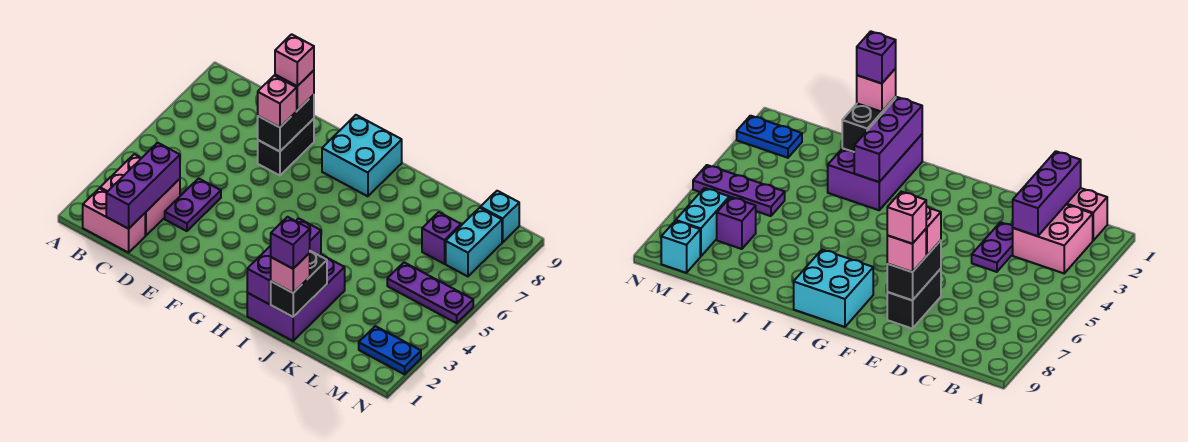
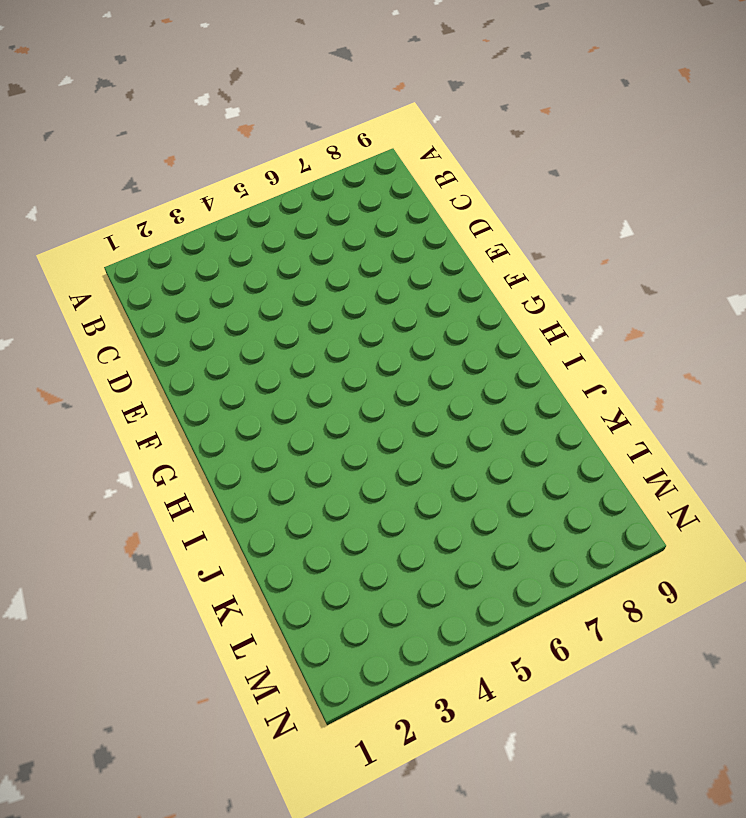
none -> pink brick B1:C1 level 1
none -> pink brick B2:C3 level 1
none -> purple plate D3:D4 level 1

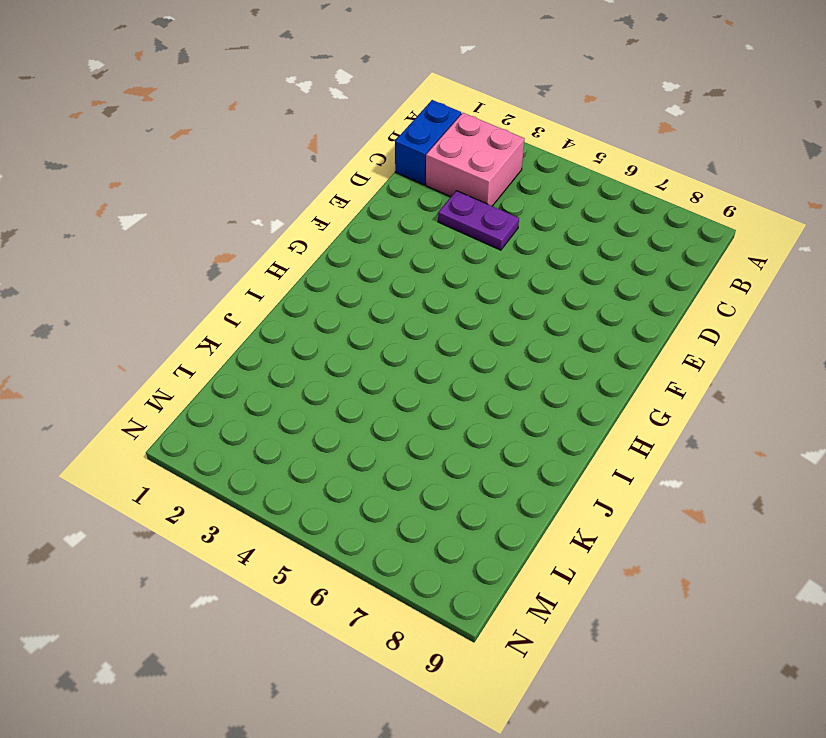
blue brick B1:C1 level 1 -> pink brick B1:C1 level 1
none -> black brick E7:E8 level 1
none -> cyan brick G8:H9 level 1
none -> purple brick I1:J3 level 1

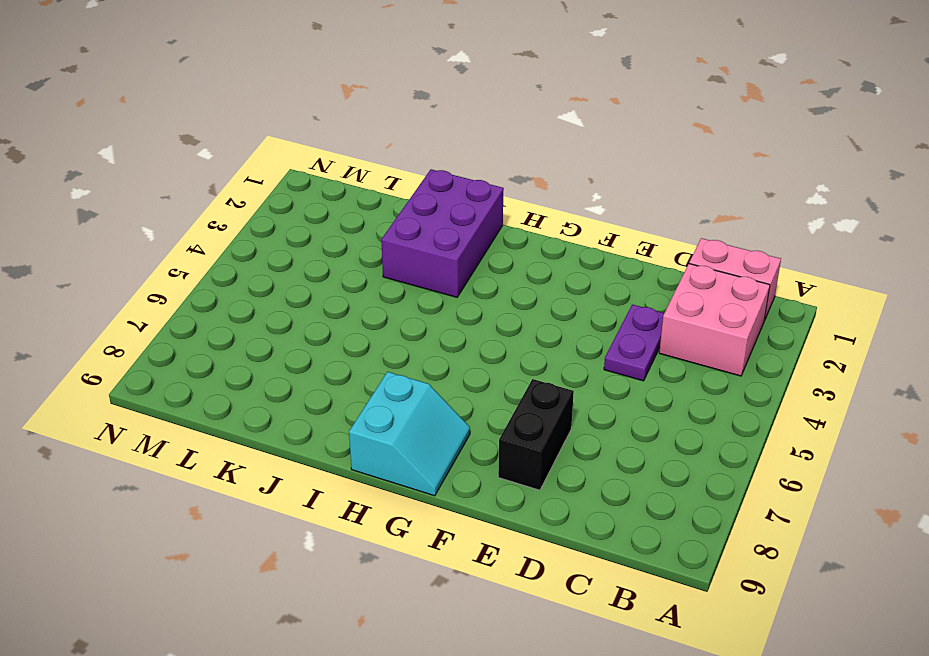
cyan slope G8:H9 level 1 top H -> cyan brick G8:H9 level 1
none -> purple plate L5:N5 level 1
none -> purple brick L7 level 1
none -> blue plate M2:N2 level 1

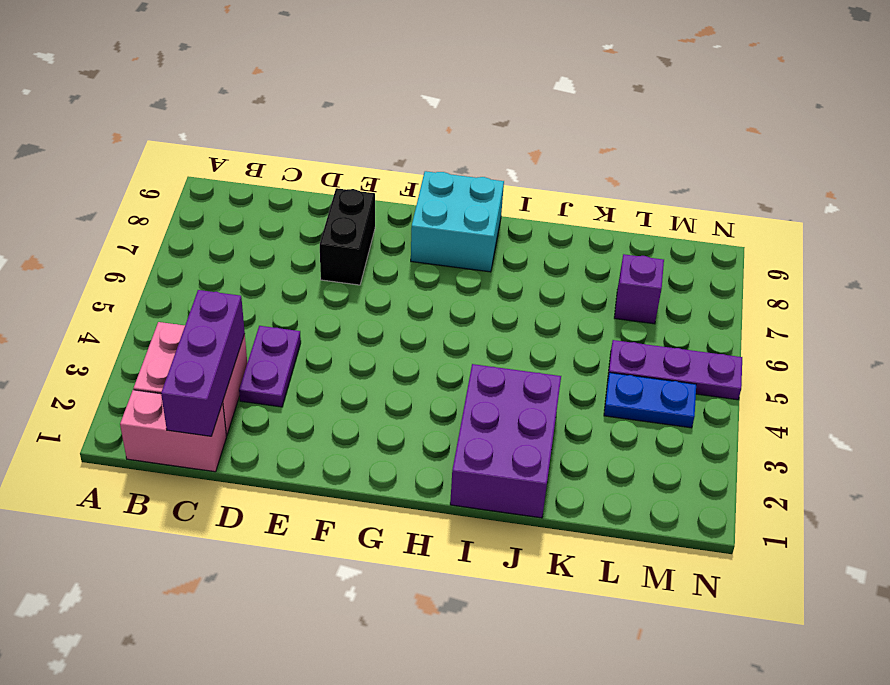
blue plate L4:M4 level 1 -> blue plate M2:N2 level 1
none -> cyan brick M7:M8 level 1
none -> cyan brick M9 level 1
none -> black brick E7:E8 level 2

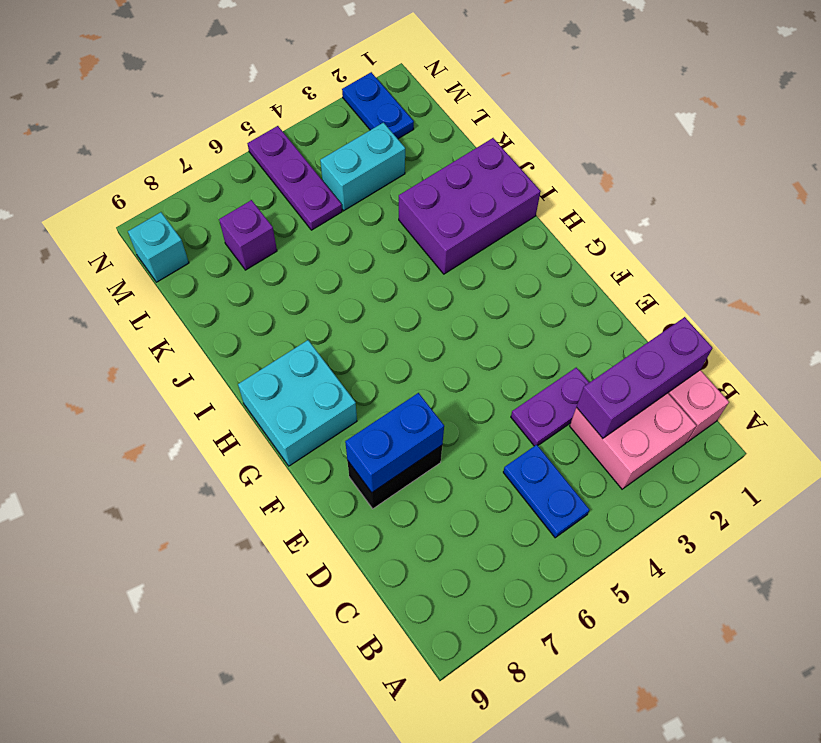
blue plate B5:C5 level 1 -> none
blue brick E7:E8 level 2 -> black brick E7:E8 level 2
cyan brick L3:L4 level 1 -> cyan brick M7:M8 level 1
none -> purple brick I1:I3 level 2
none -> black brick J1:J2 level 2
none -> pink brick E7 level 3

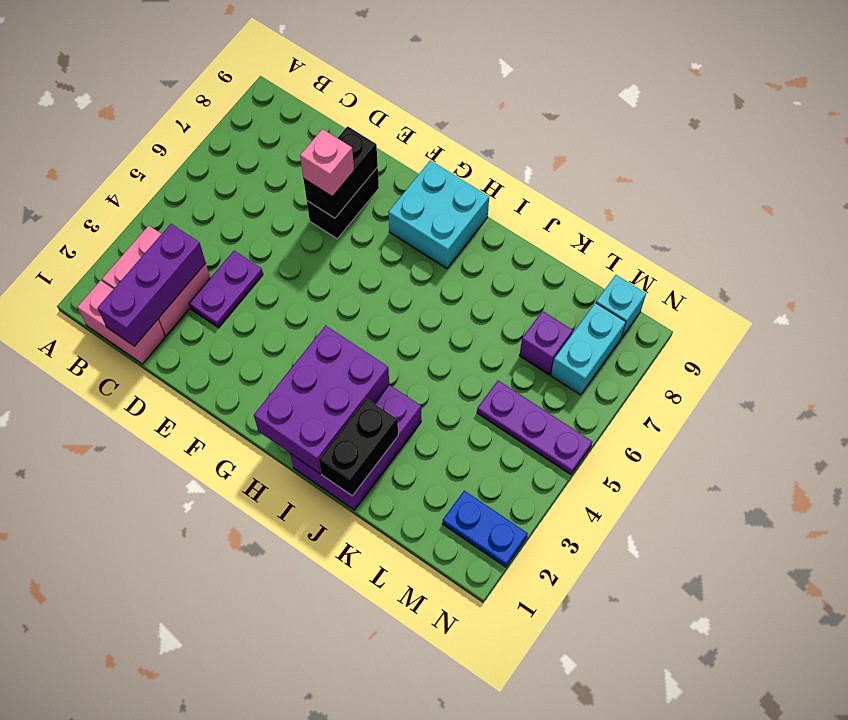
purple brick H1:I3 level 2 -> purple brick I1:I3 level 2
none -> pink brick E8 level 3
none -> pink brick J1 level 3
none -> pink brick E8 level 4

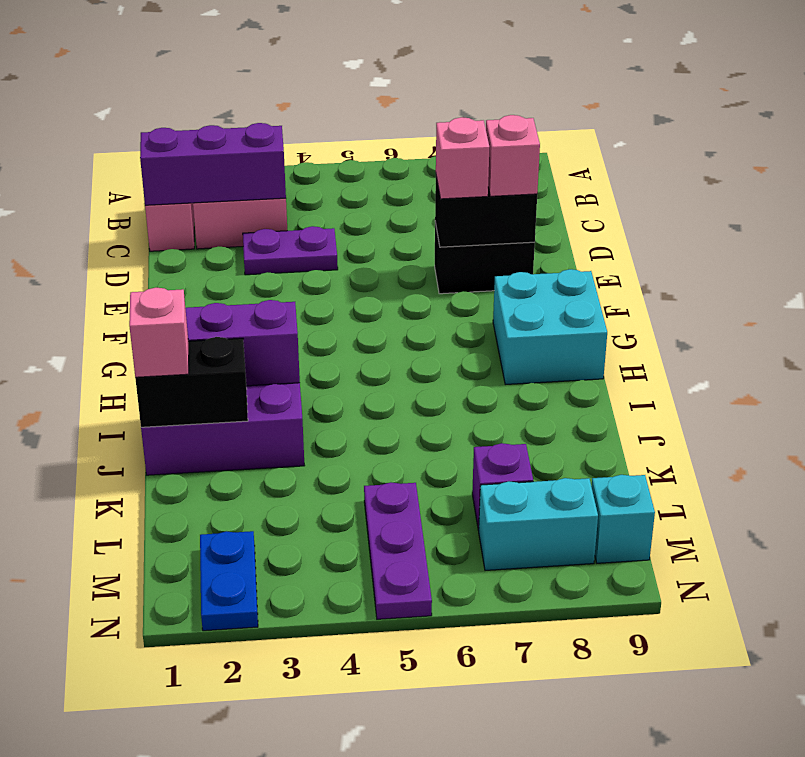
none -> pink brick E8 level 4
none -> purple brick J1 level 4

